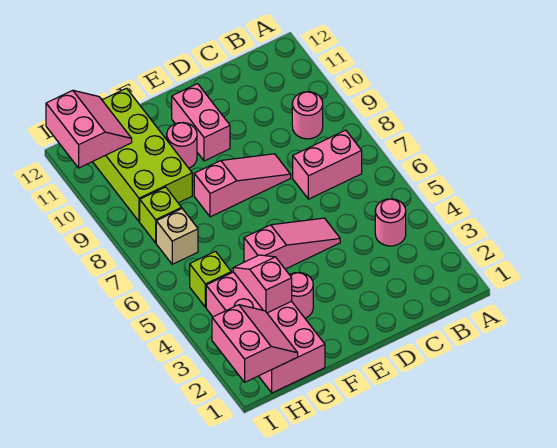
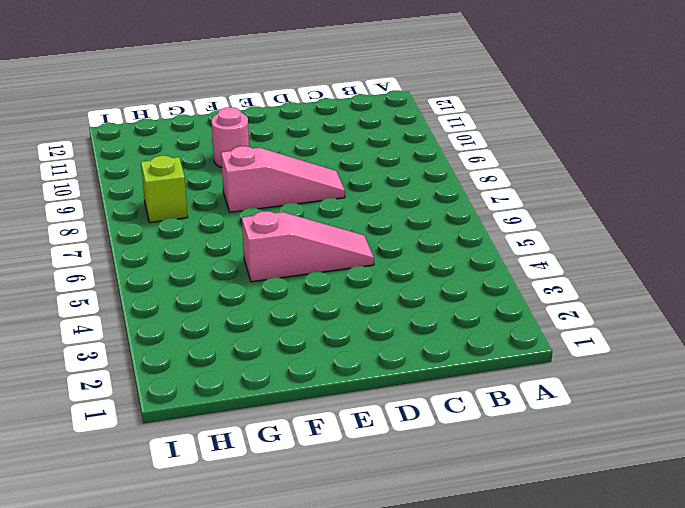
none -> pink round brick B4 level 1
none -> pink brick B7:C7 level 1
none -> pink round brick B9 level 1

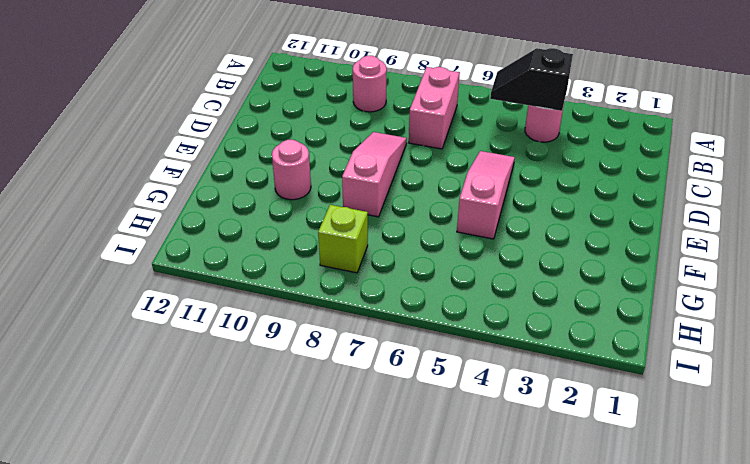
black slope B4:B5 level 2 top 4 -> none
none -> pink brick E10:E11 level 1
none -> pink round brick F3 level 1
none -> pink brick G1:H4 level 1

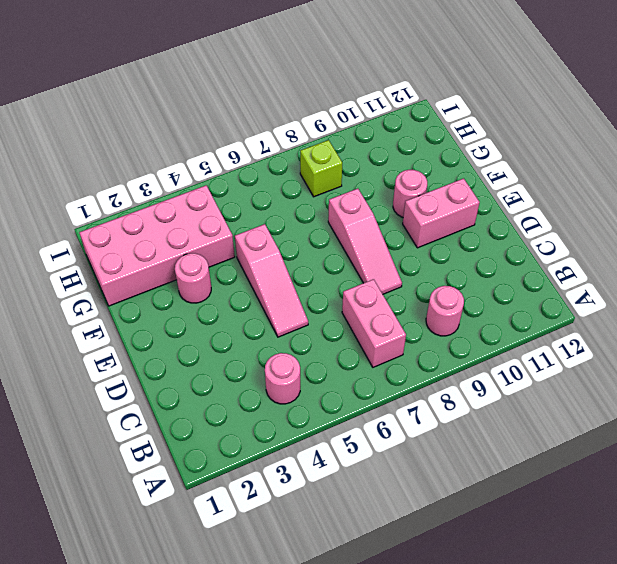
none -> lime brick G9:H12 level 1
none -> lime brick H5 level 1
none -> tan brick H7 level 1

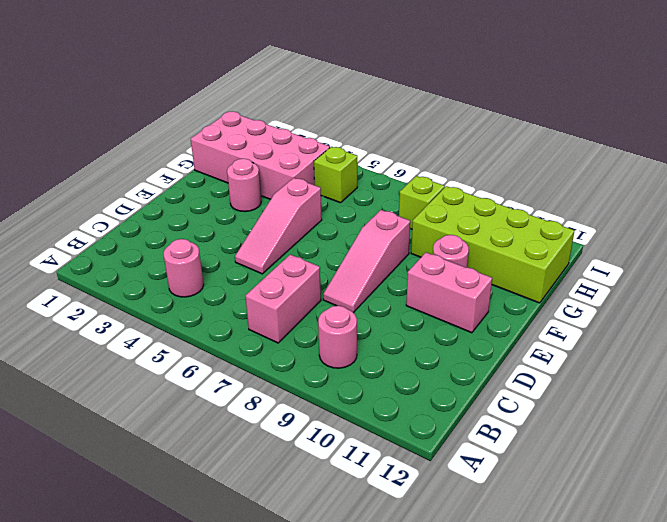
none -> tan brick H7 level 1
none -> pink slope G3:G4 level 2 top 3
none -> pink slope H1:I2 level 2 top I

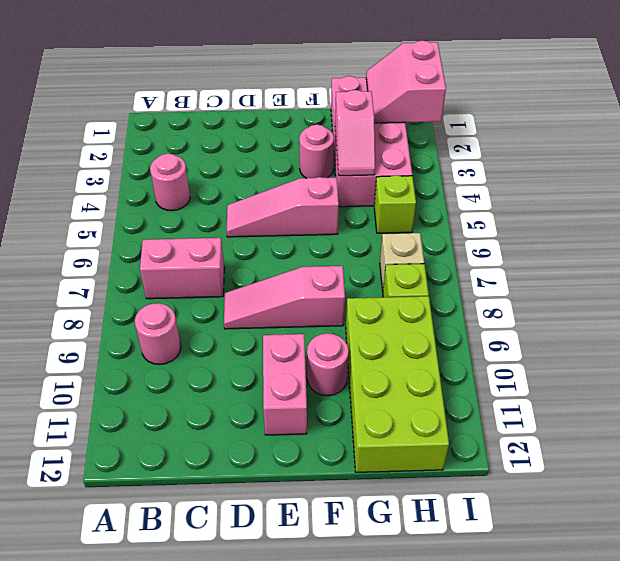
none -> pink slope H11:I12 level 2 top I

